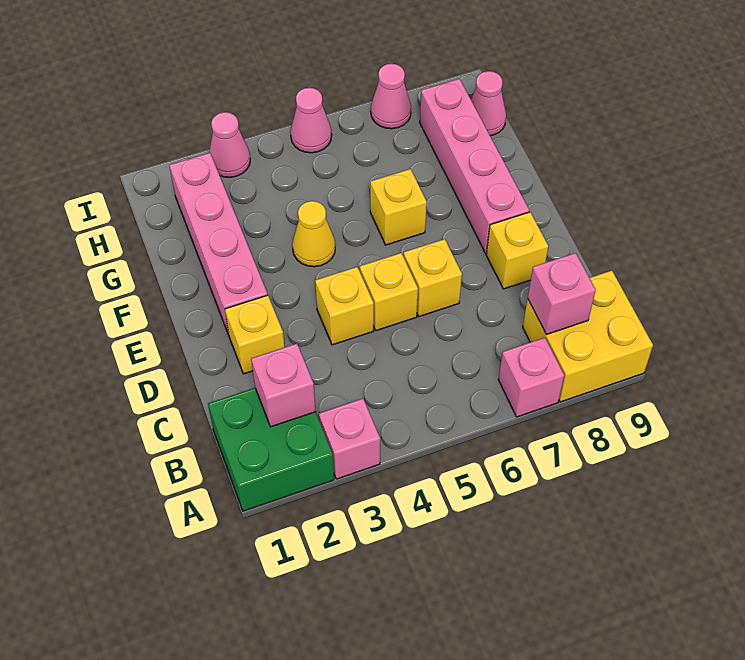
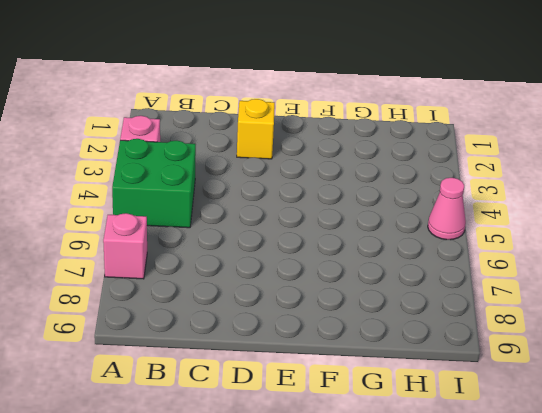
green brick A4:B5 level 1 -> green brick A1:B2 level 1
none -> yellow brick A8:B9 level 1
none -> yellow brick D4 level 1
none -> yellow brick D5 level 1

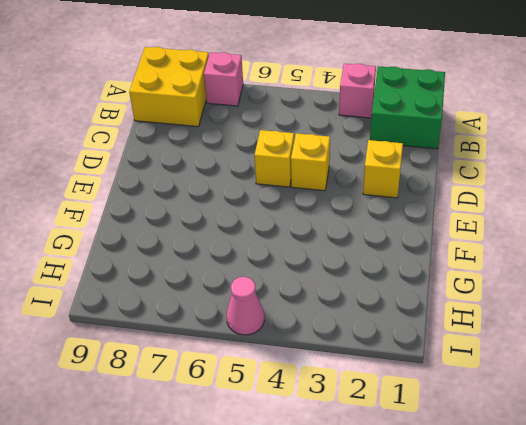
none -> yellow brick D6 level 1
none -> yellow brick D8 level 1
none -> pink brick E2:H2 level 1

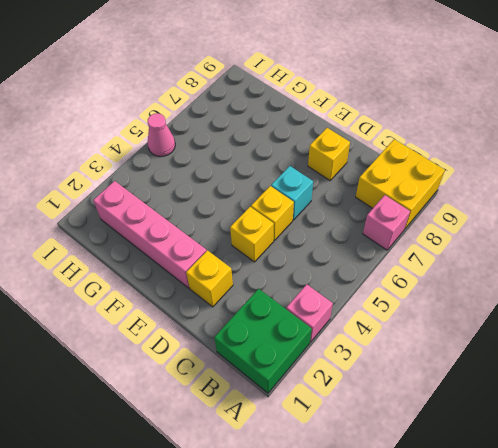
cyan brick D6 level 1 -> yellow brick D6 level 1
none -> pink brick E8:H8 level 1
none -> yellow cone F4 level 1
none -> yellow brick F6 level 1

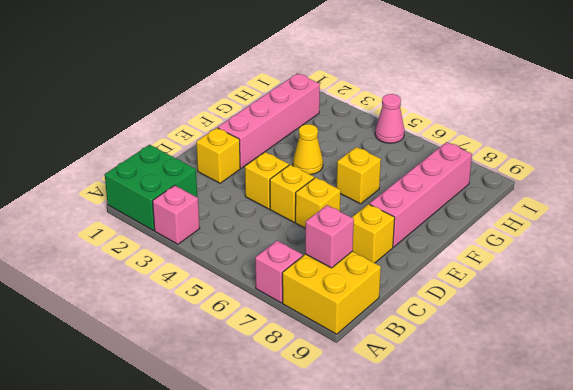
none -> pink cone H9 level 1
none -> pink cone I3 level 1
none -> pink cone I7 level 1

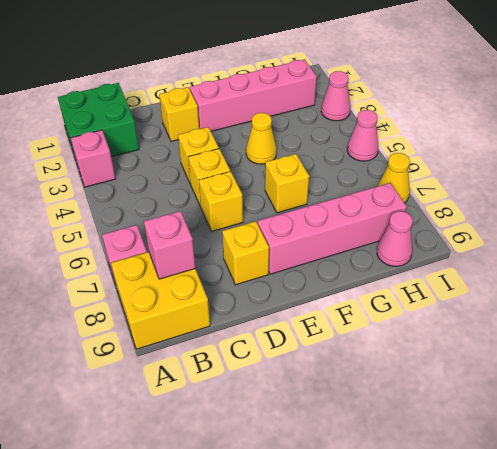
yellow cone I7 level 1 -> pink cone I7 level 1
none -> pink brick B2 level 2

